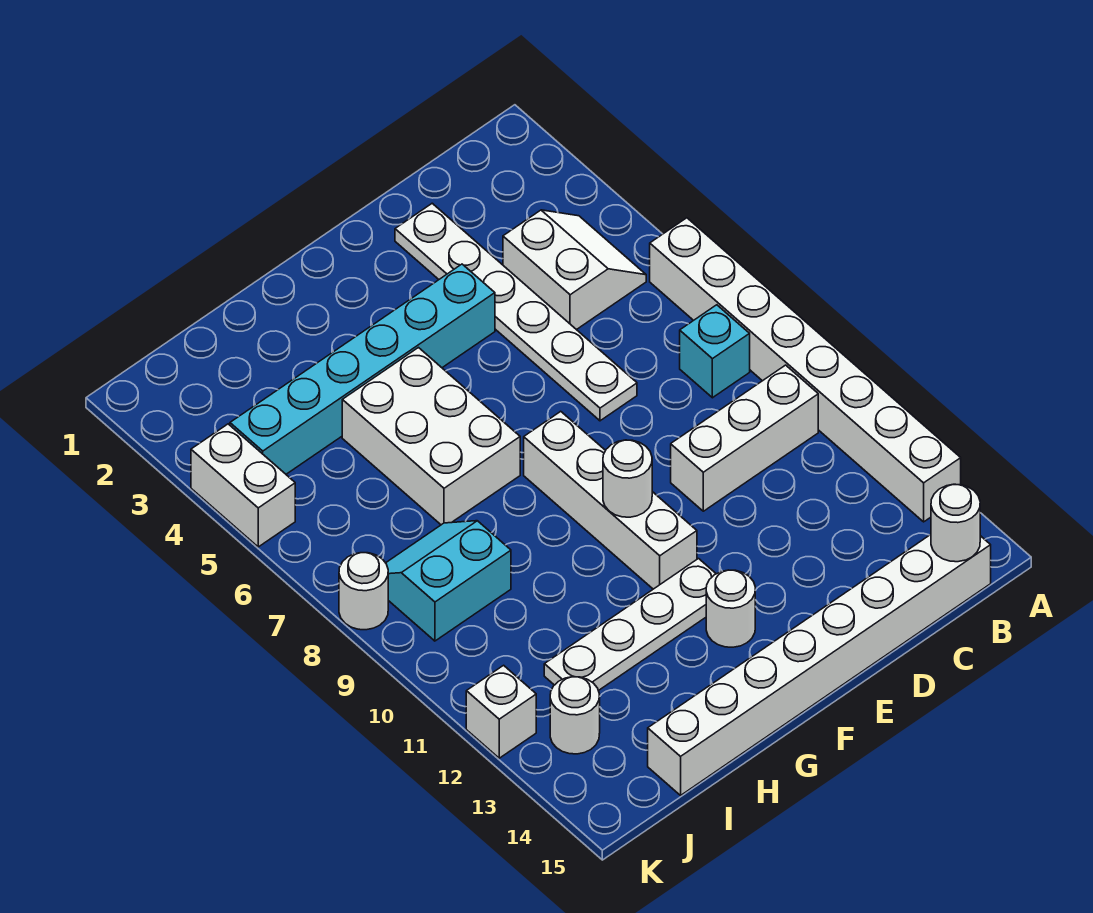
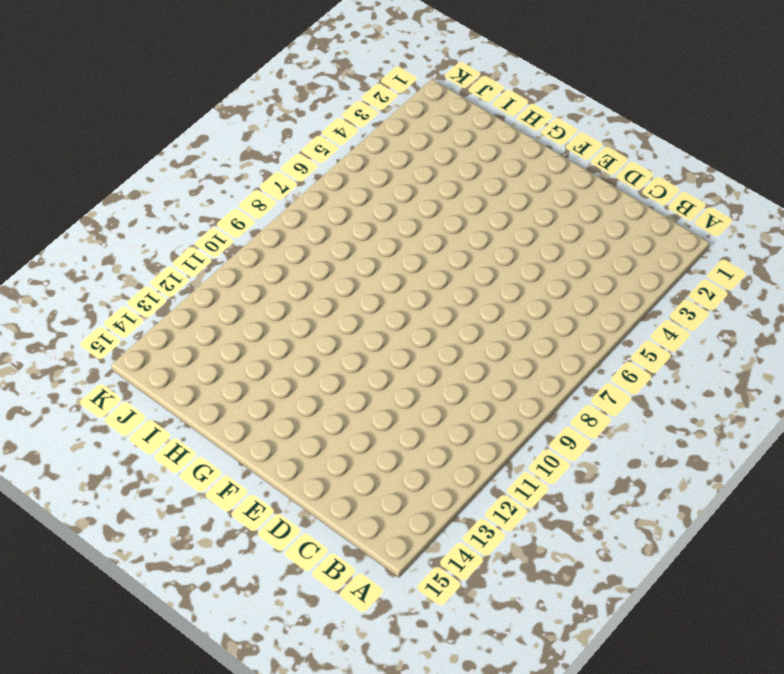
none -> white brick A6:A13 level 1
none -> white slope B4:C5 level 1 top C
none -> cyan brick B8 level 1

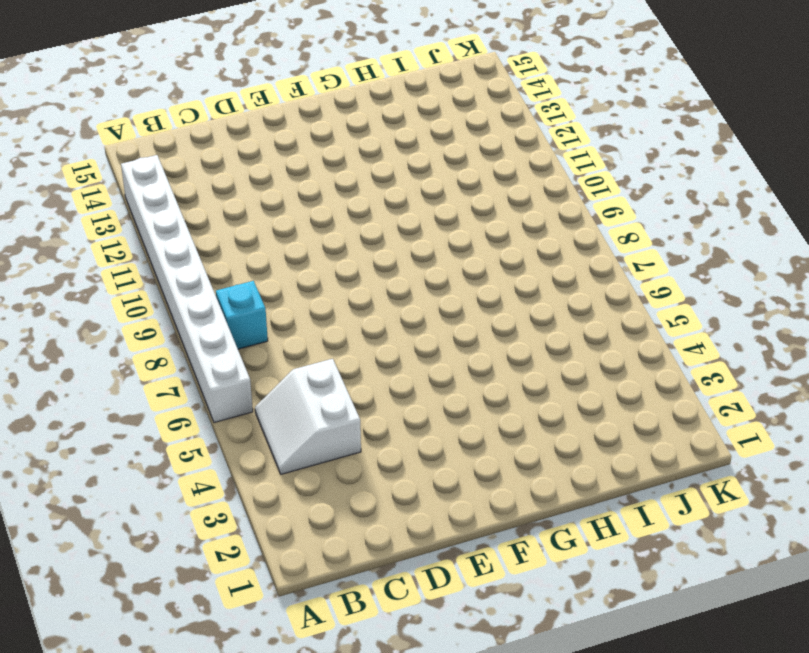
none -> white brick B10:D10 level 1
none -> white brick B15:I15 level 1
none -> white plate D2:D7 level 1

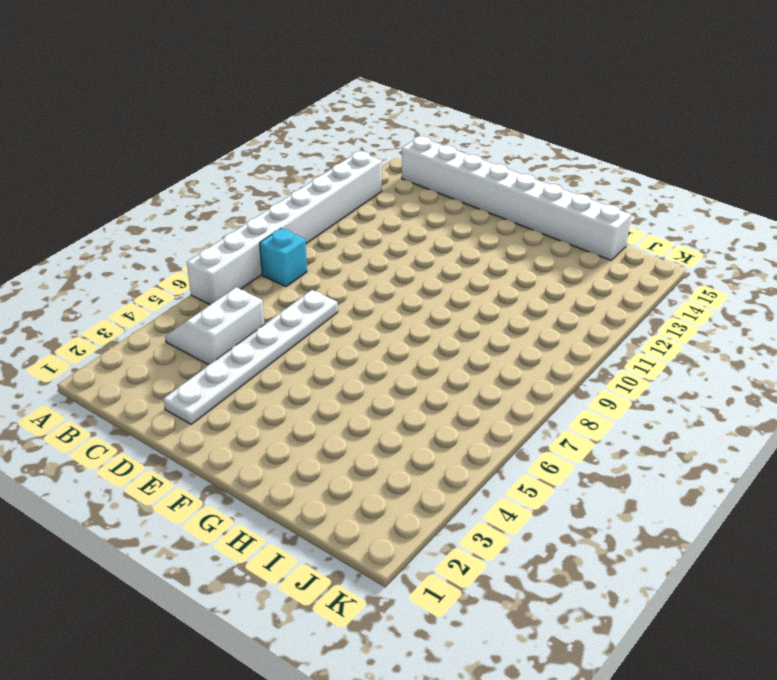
none -> white brick B10:D10 level 1
none -> cyan brick E4:J4 level 1
none -> white brick F8:F11 level 1

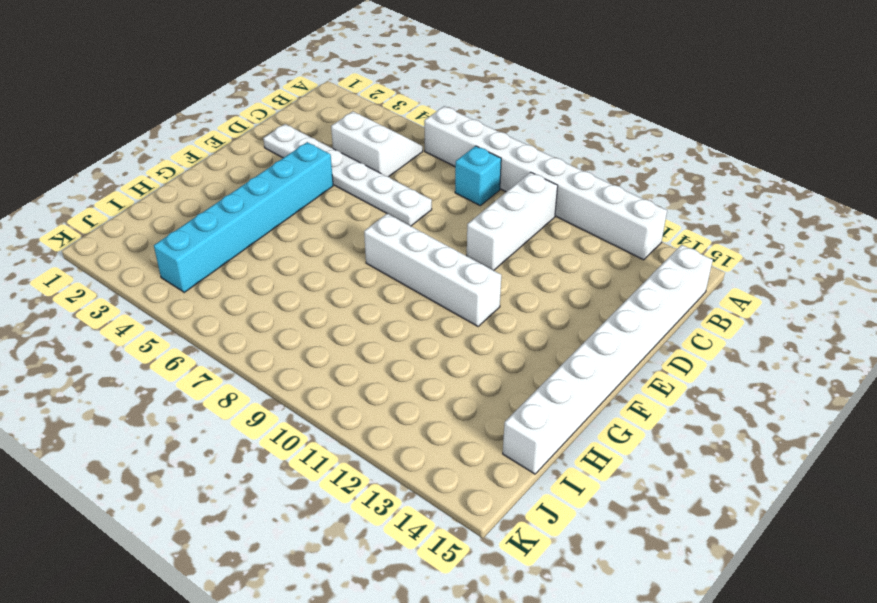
none -> white plate F12:I12 level 1
none -> white round brick F13 level 1
none -> white brick G5:H7 level 1

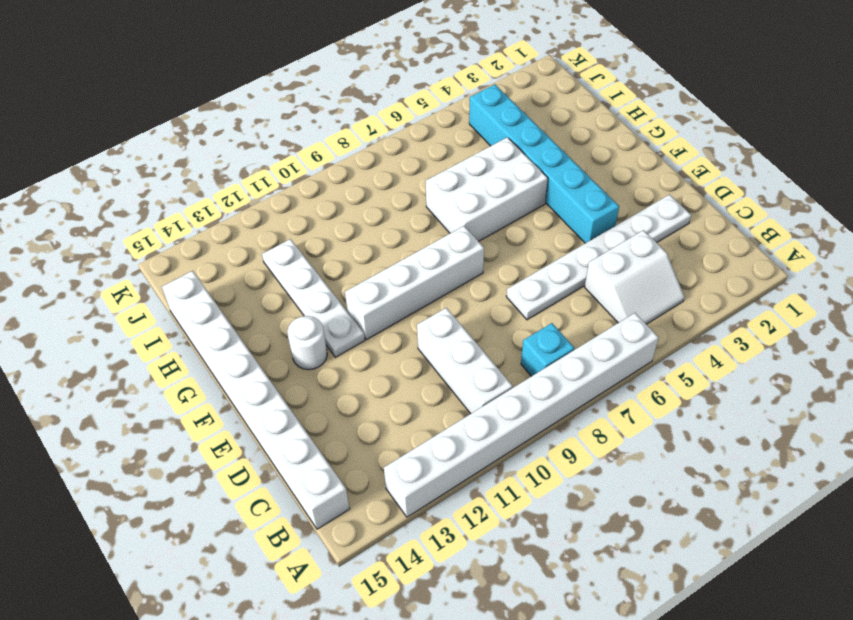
none -> cyan slope I8:J9 level 1 top 9
none -> white round brick J13 level 1
none -> white brick K4:K5 level 1

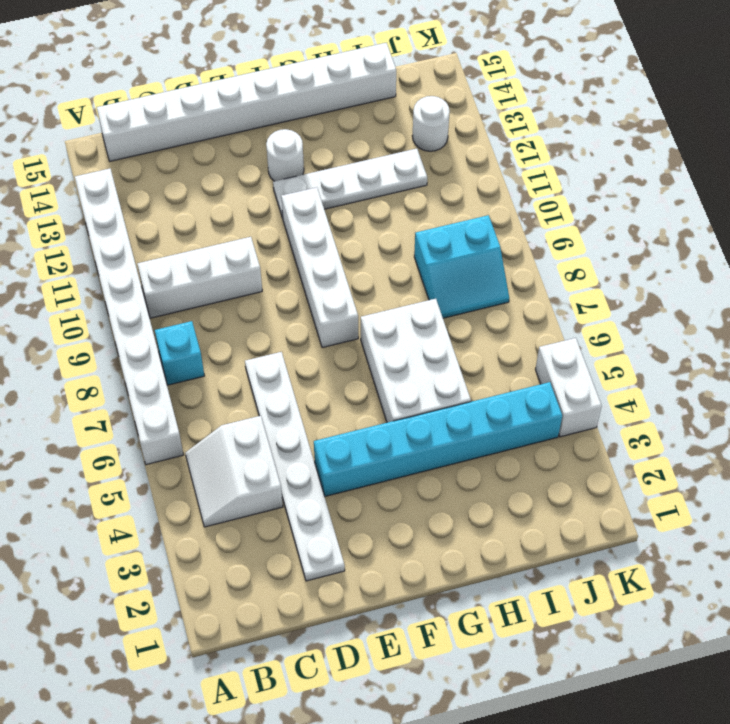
none -> white round brick K8 level 1
none -> white brick K12 level 1
none -> white round brick B15 level 2

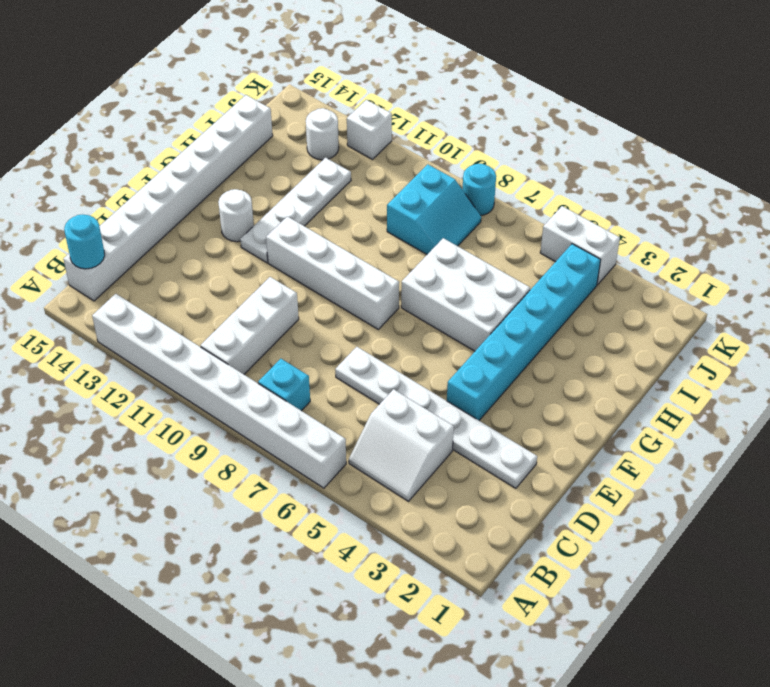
cyan round brick B15 level 2 -> white round brick B15 level 2
cyan round brick K8 level 1 -> white round brick K8 level 1
none -> white round brick F10 level 2

